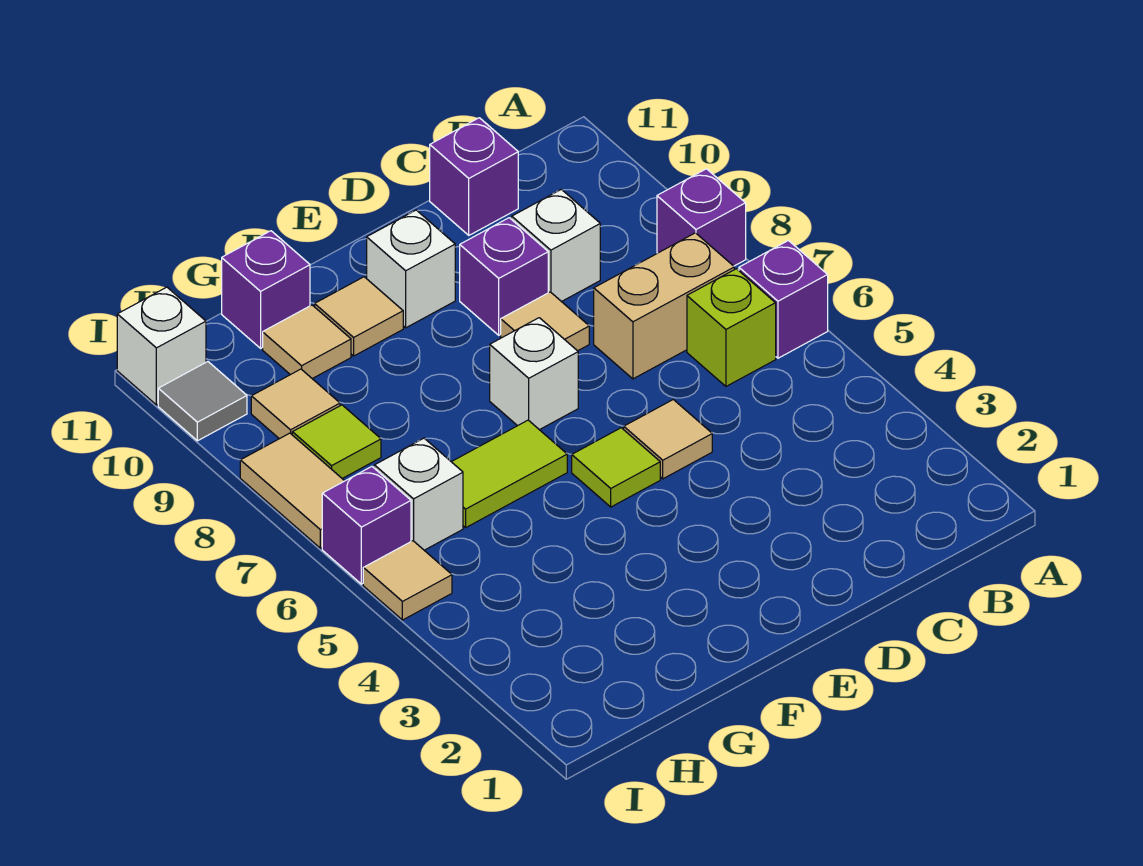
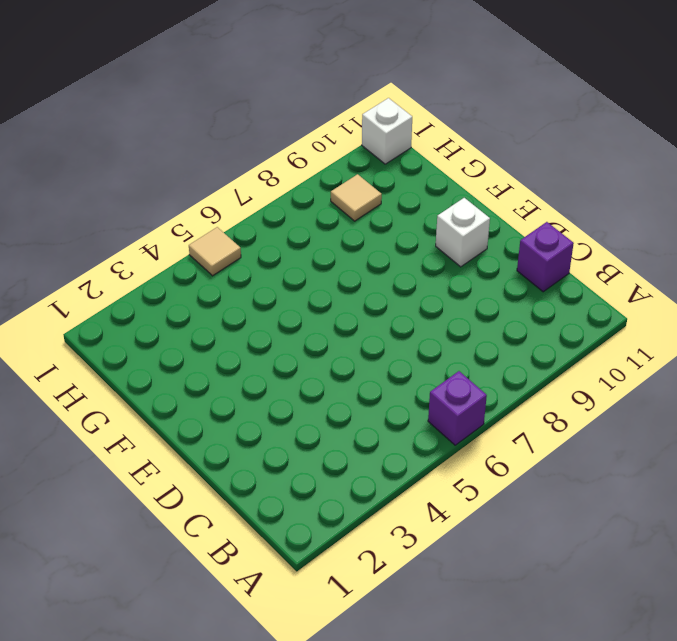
none -> purple brick A8 level 1
none -> lime brick B6 level 1
none -> tan brick B7:C7 level 1

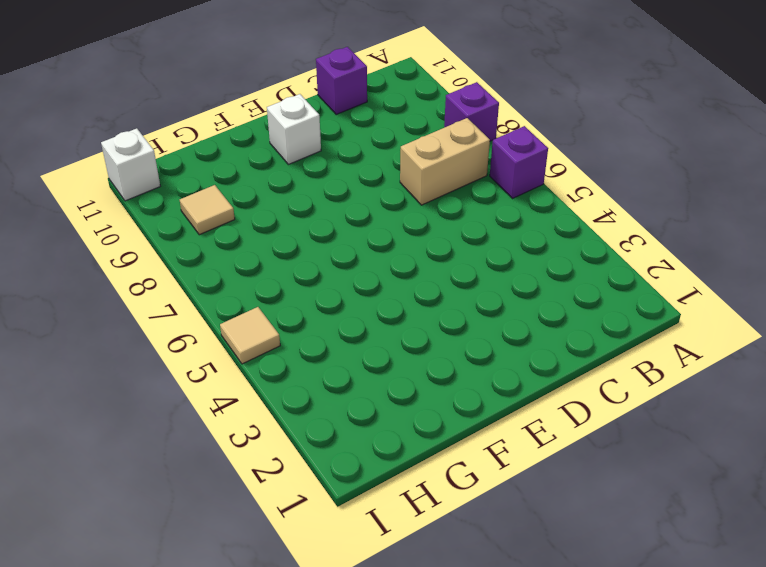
none -> lime brick B6 level 1
none -> white brick C9 level 1
none -> tan tile D5 level 1

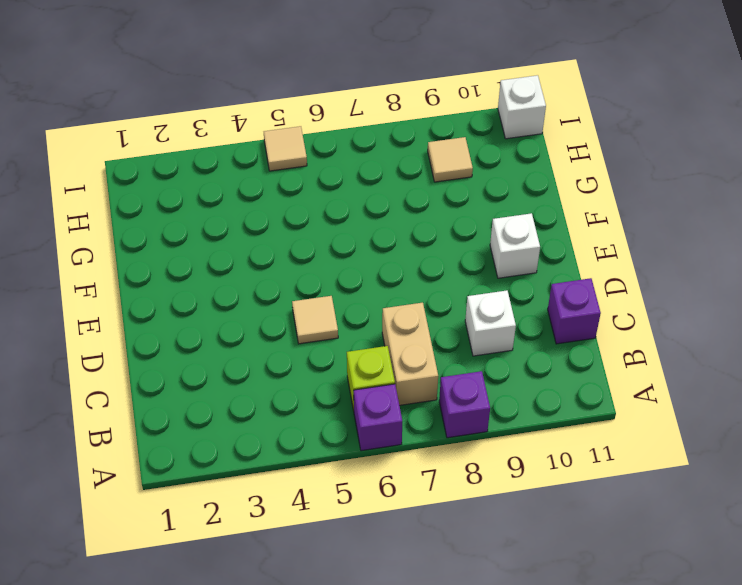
none -> tan tile D8 level 1
none -> purple brick D9 level 1
none -> lime tile E5 level 1

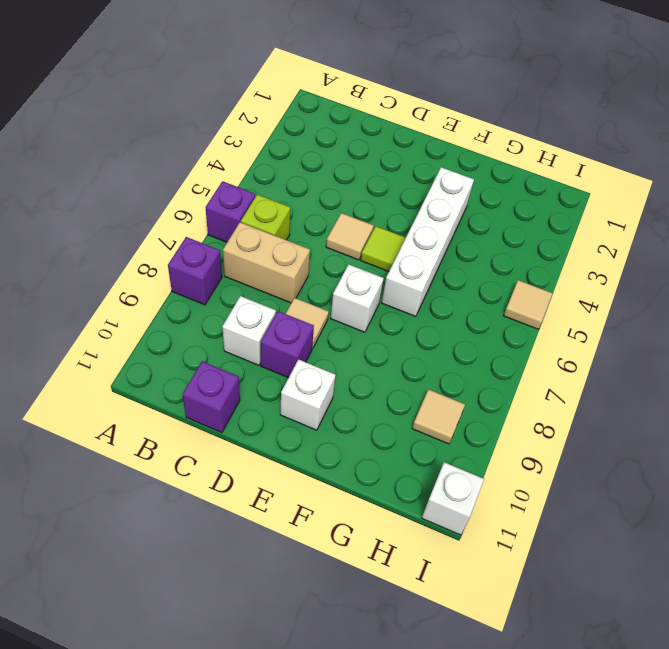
white brick F3:F6 level 1 -> lime tile F6:G6 level 1
none -> tan tile F10 level 1
none -> tan tile G10 level 1
none -> purple brick G11 level 1

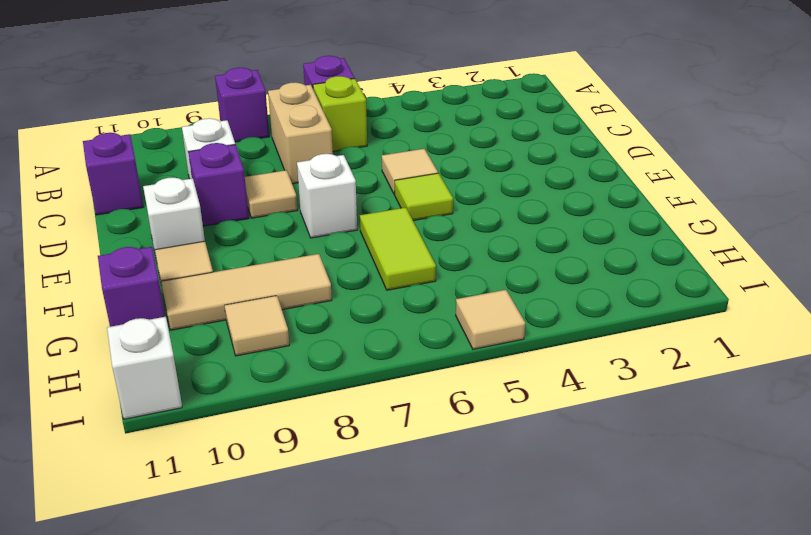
tan tile G8:G10 level 1 -> tan tile G10 level 1
none -> white brick H6 level 1
none -> lime tile H8 level 1
none -> purple brick I6 level 1

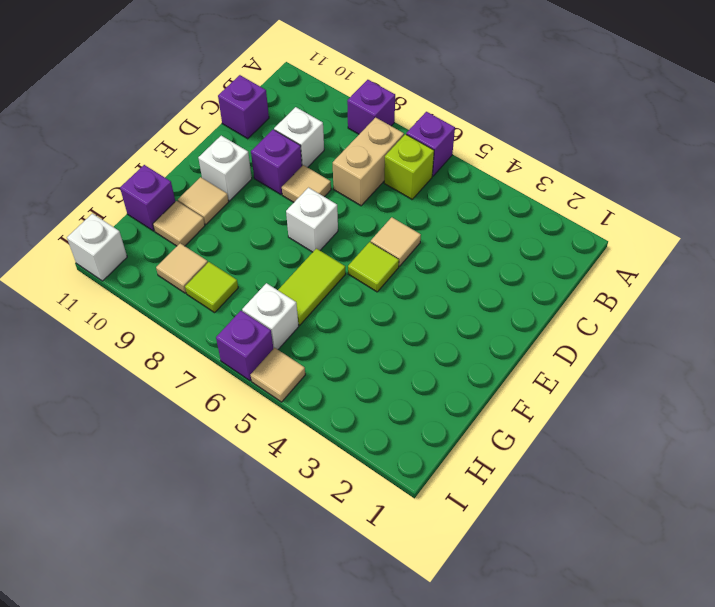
none -> tan tile I7:I8 level 1
none -> grey tile I10 level 1

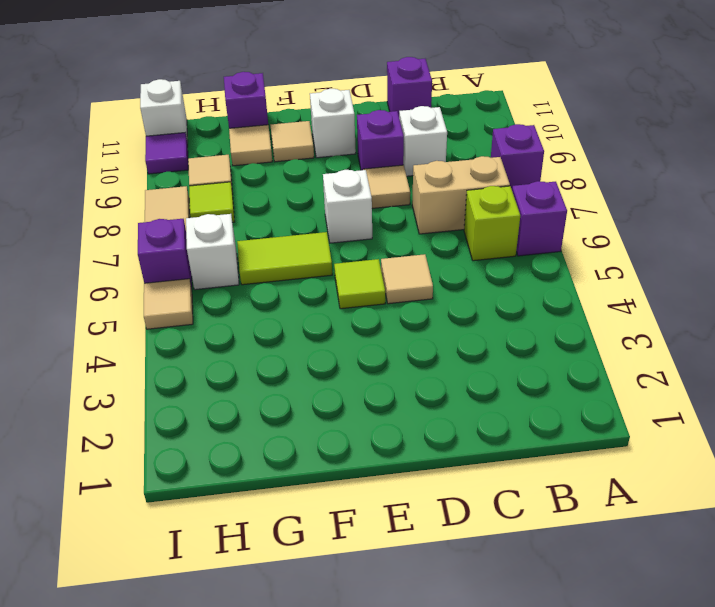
purple tile I10 level 1 -> grey tile I10 level 1

